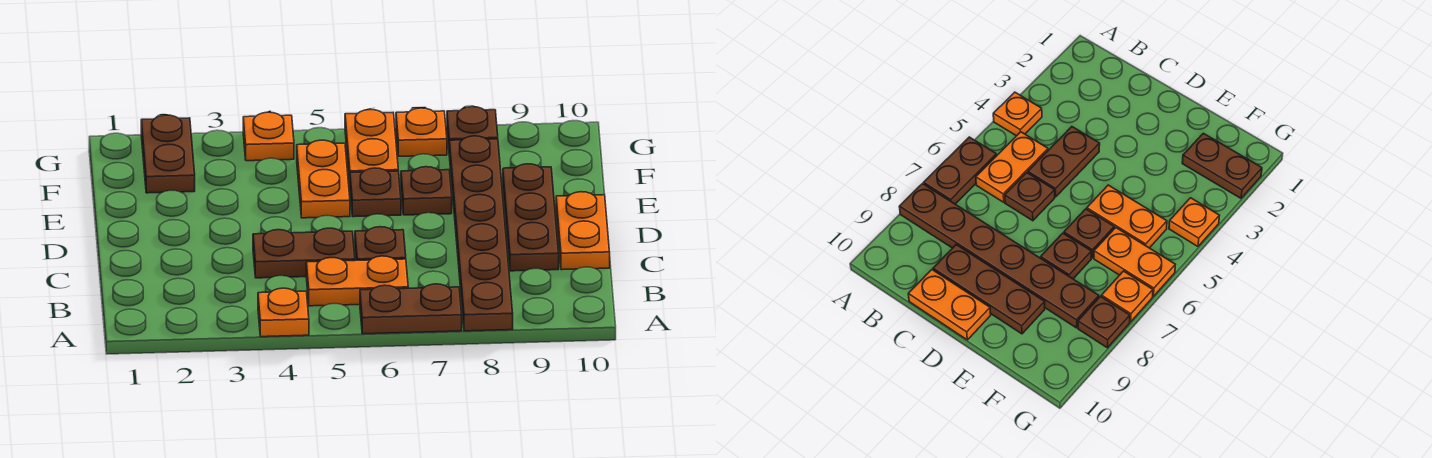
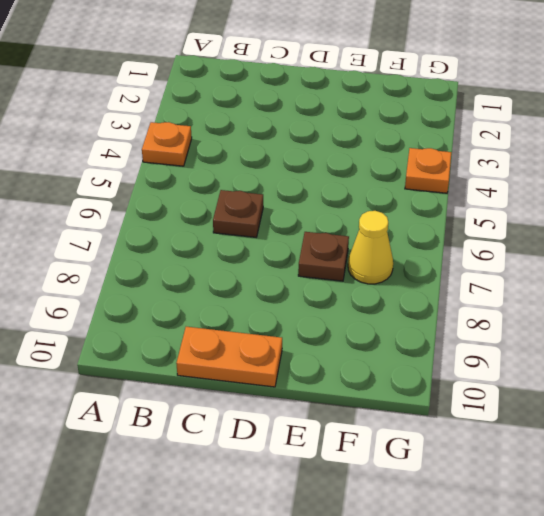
yellow cone F7 level 1 -> none
none -> brown plate A6:A7 level 1
none -> brown plate A8:F8 level 1
none -> orange plate B5:B6 level 1

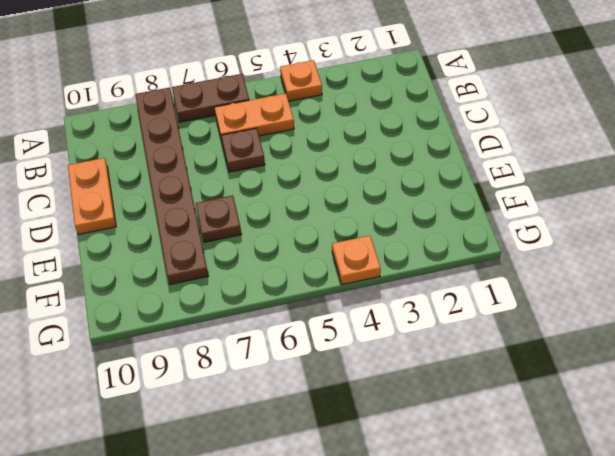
none -> brown plate C4:C5 level 1
none -> brown plate C9:E9 level 1
none -> orange plate E5:F5 level 1

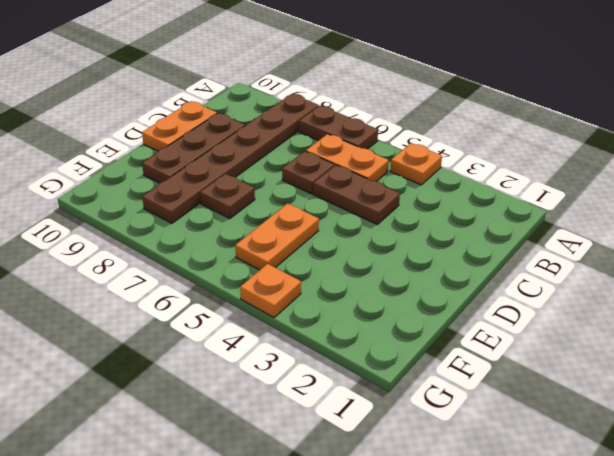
none -> brown plate E6 level 1
none -> brown plate F2:G2 level 1
none -> orange plate F6:G6 level 1

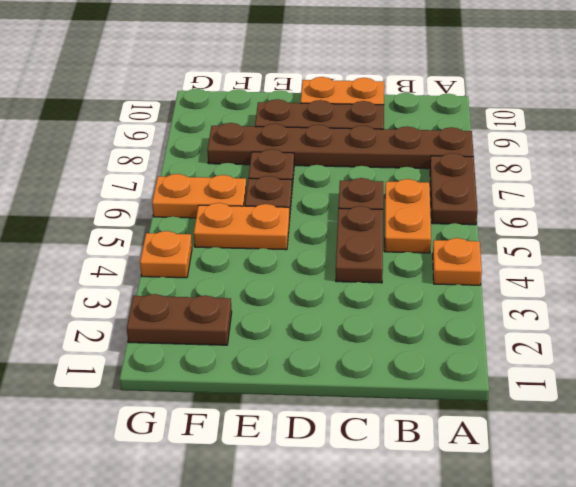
none -> orange plate G7 level 1
none -> brown plate G8 level 1

